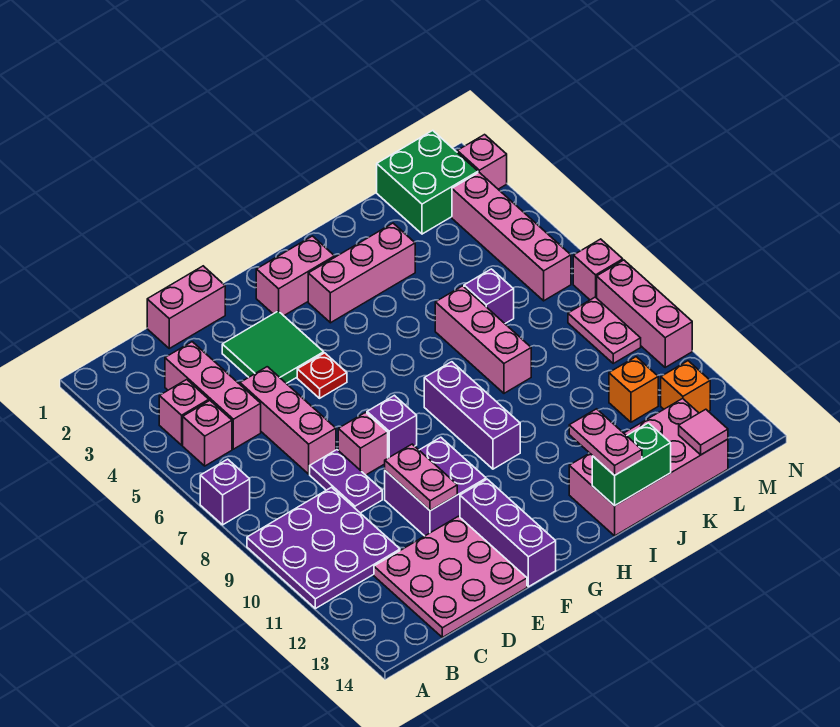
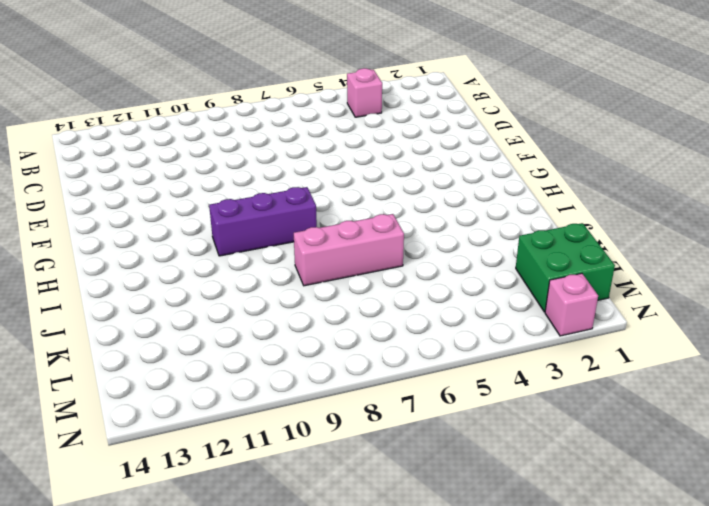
none -> purple brick A7 level 1
none -> purple plate A9:C11 level 1
none -> pink brick B5 level 1
none -> pink brick C3:C5 level 1

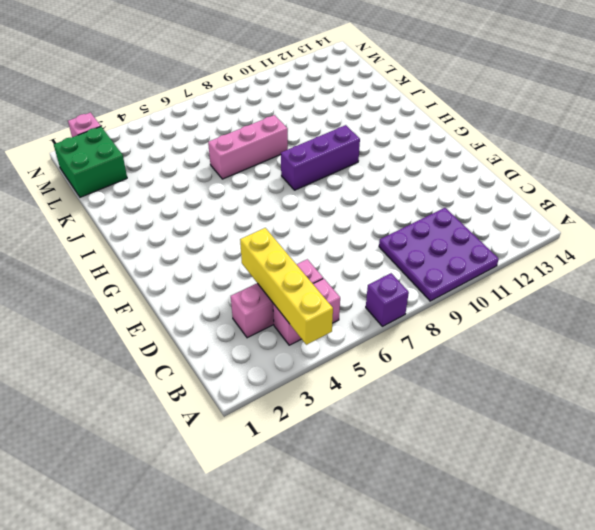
yellow brick A4:D4 level 2 -> none
none -> pink plate C12:E14 level 1
none -> pink brick D1:E1 level 1
none -> pink brick D5:D7 level 1
none -> purple plate D8:D9 level 1

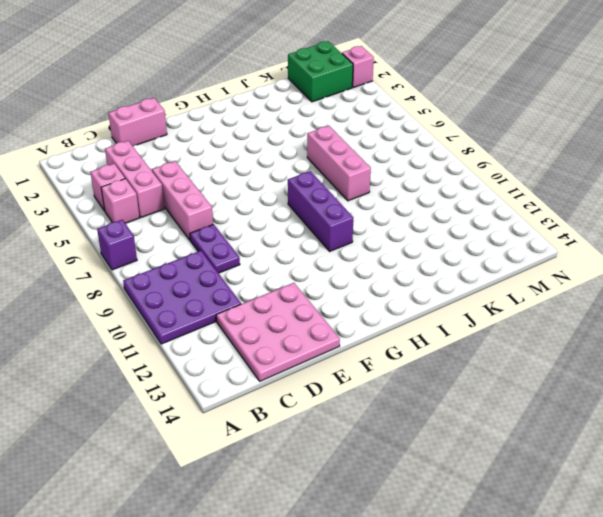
none -> green tile E3:F4 level 1
none -> pink brick E8 level 1
none -> purple brick E10:F11 level 1
none -> red plate F5 level 1

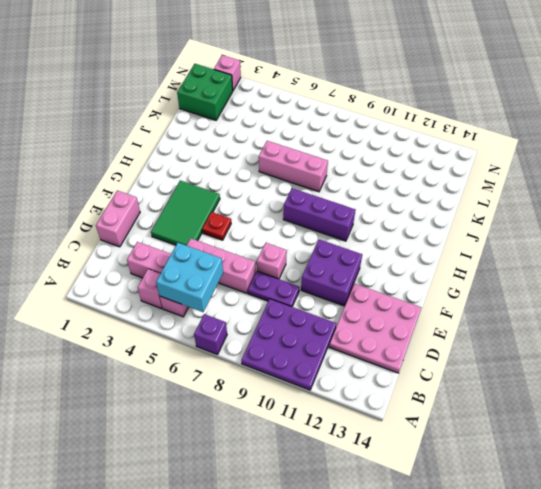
cyan brick B5:C6 level 2 -> none
green tile E3:G4 level 1 -> green tile E3:F4 level 1
none -> purple brick F8 level 1
none -> purple brick F12:F14 level 1
none -> pink brick G2:H2 level 1
none -> pink brick H3:J3 level 1

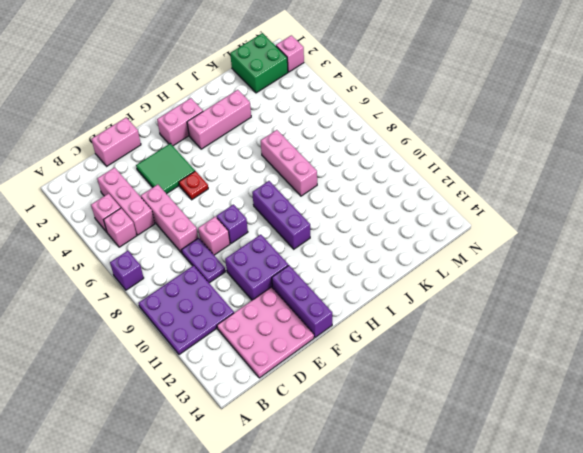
none -> pink brick I13:L14 level 1
none -> purple brick K6 level 1
none -> orange brick L11 level 1
none -> pink brick M3:M6 level 1

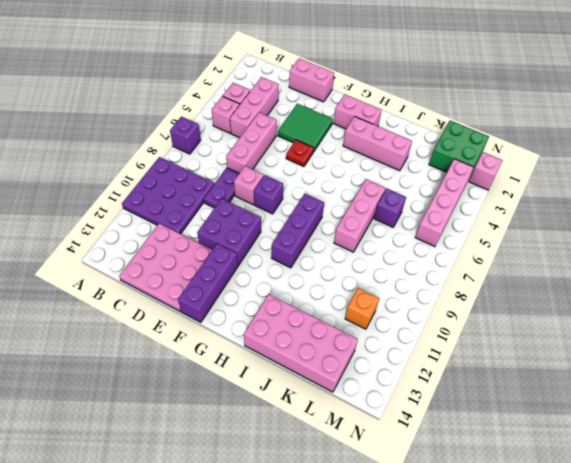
none -> pink plate M8:M9 level 1
none -> orange brick M12 level 1
none -> pink brick N7 level 1
none -> pink brick N8:N10 level 1

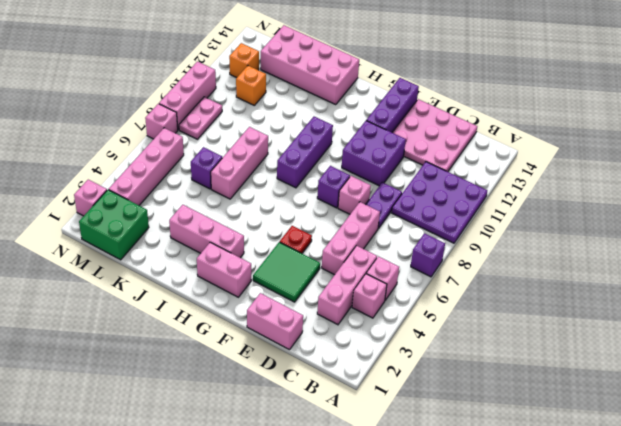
none -> pink plate E10:E11 level 2
none -> green brick I14:J14 level 2
none -> pink tile L14 level 2
none -> pink plate I13:I14 level 3

